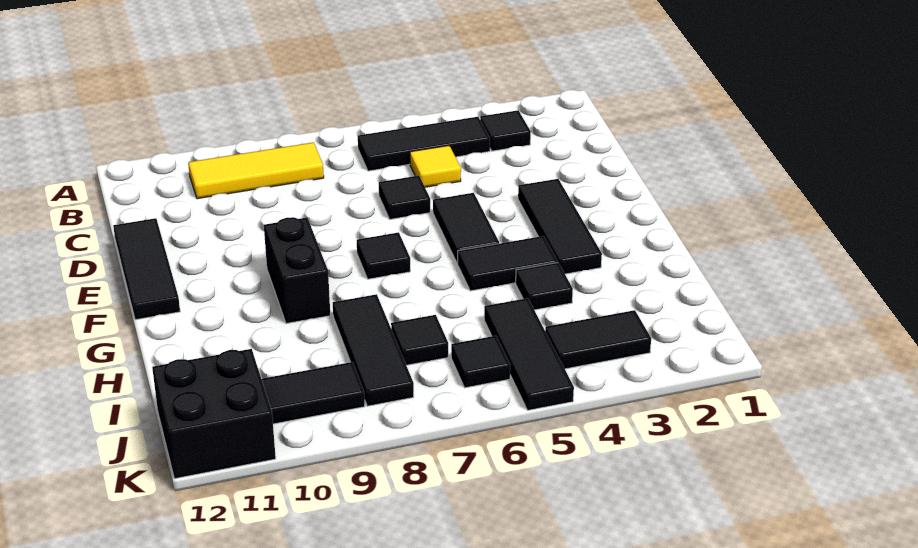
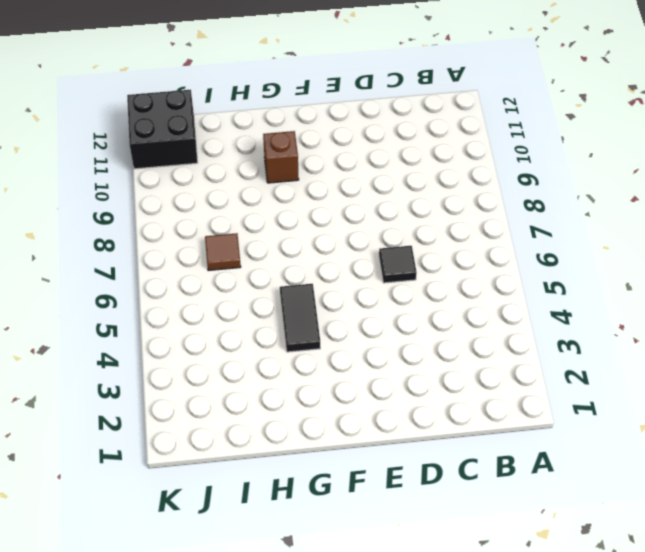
brown brick G10 level 1 -> none
brown tile I7 level 1 -> black tile I7 level 1
none -> black tile B3 level 1
none -> black tile B4:B6 level 1
none -> yellow tile B8:B10 level 1

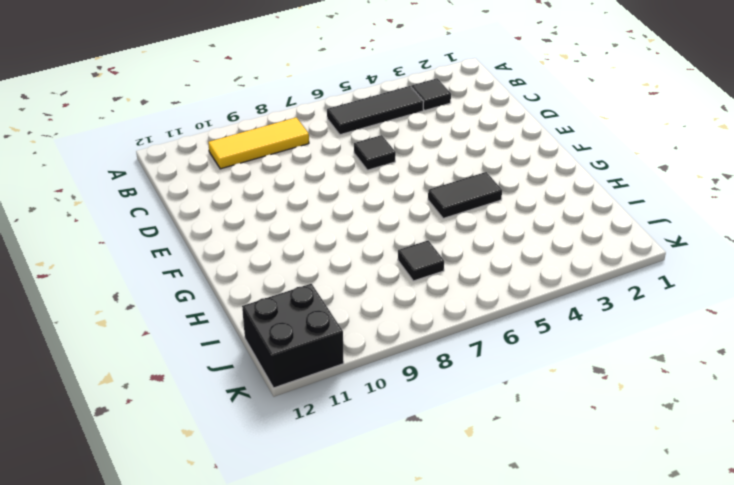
none -> yellow tile C5 level 1
none -> black tile D12:F12 level 1
none -> black tile E3:G3 level 1

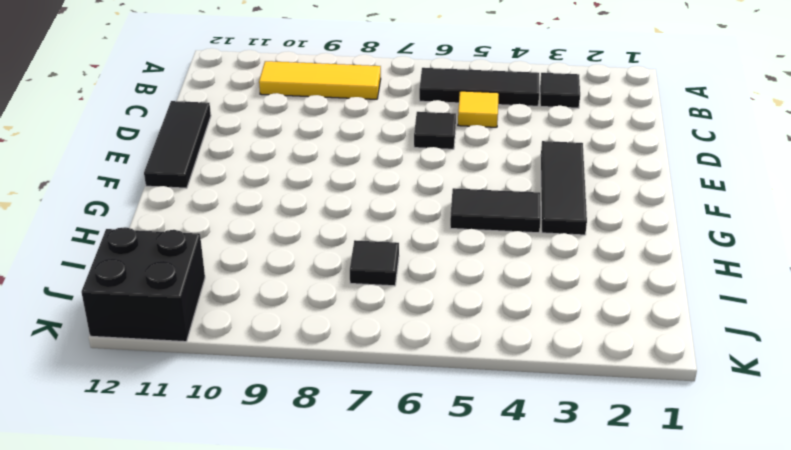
none -> black tile E5:F5 level 1
none -> black tile F7 level 1
none -> black brick F9:G9 level 1

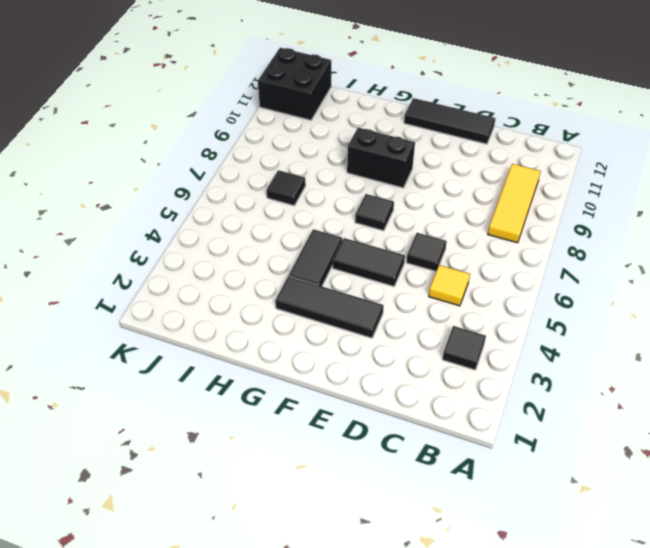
none -> black tile B4:B6 level 1
none -> black tile H4 level 1
none -> black tile H8:J8 level 1

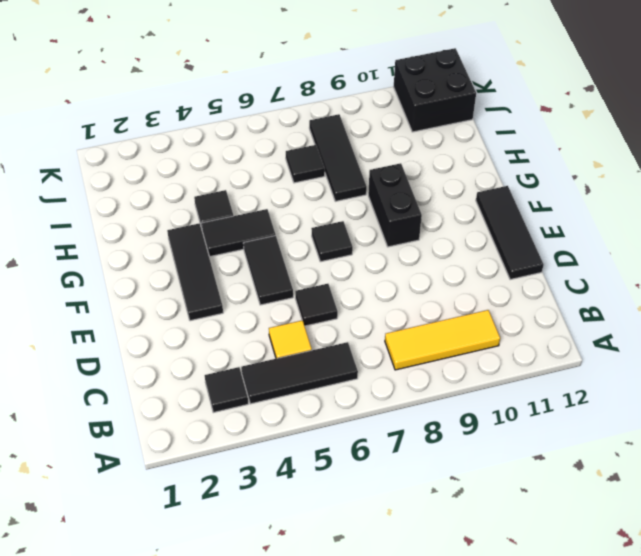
none -> black tile I5:K5 level 1
none -> black tile J3:J4 level 1
none -> black tile J6 level 1

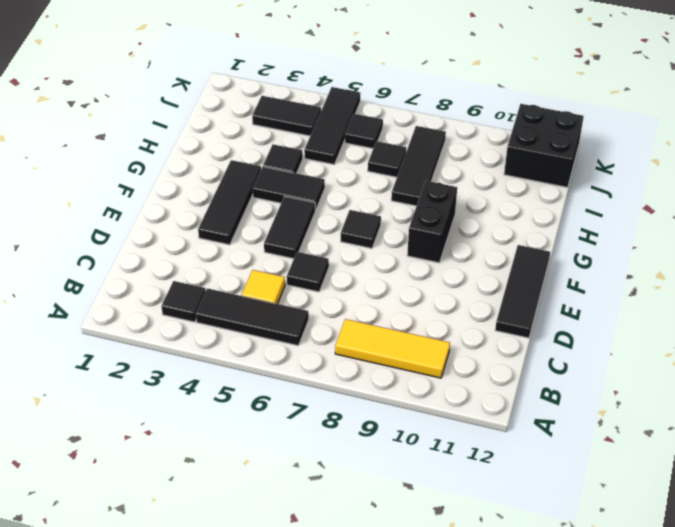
none -> black tile J9:J10 level 1

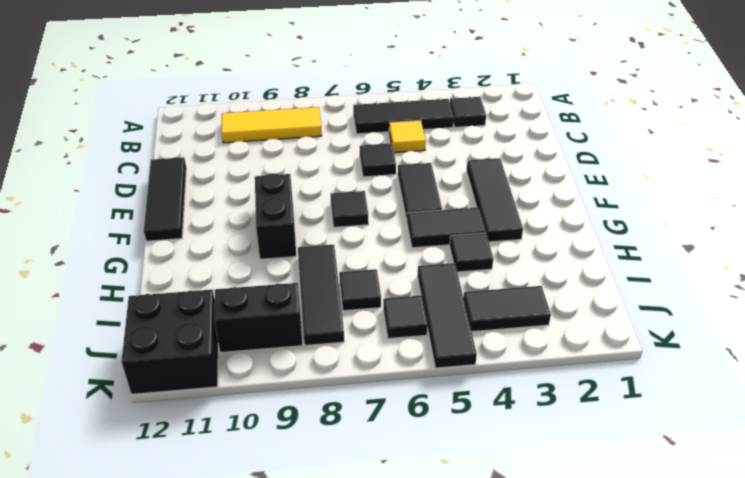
black brick J9:J10 level 1 -> black tile J9:J10 level 1

